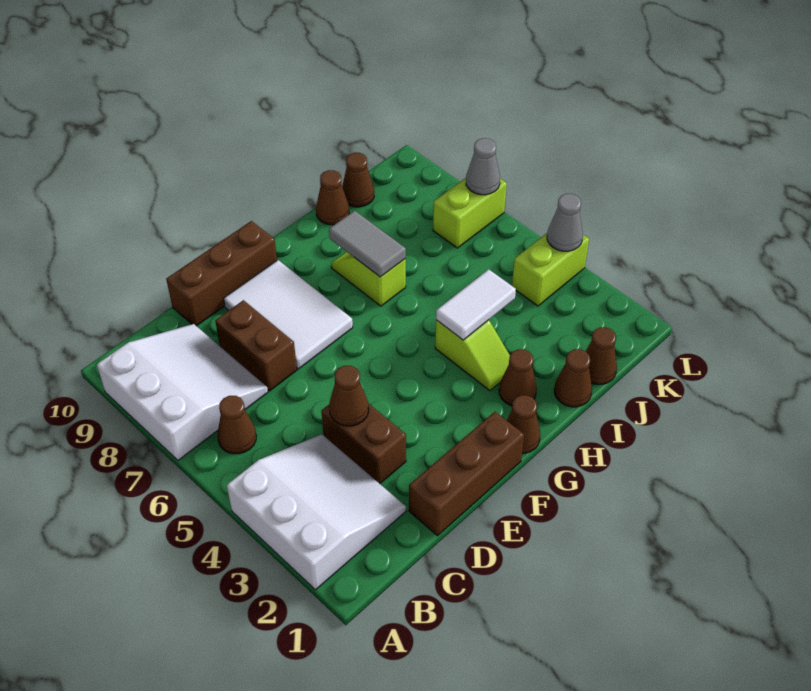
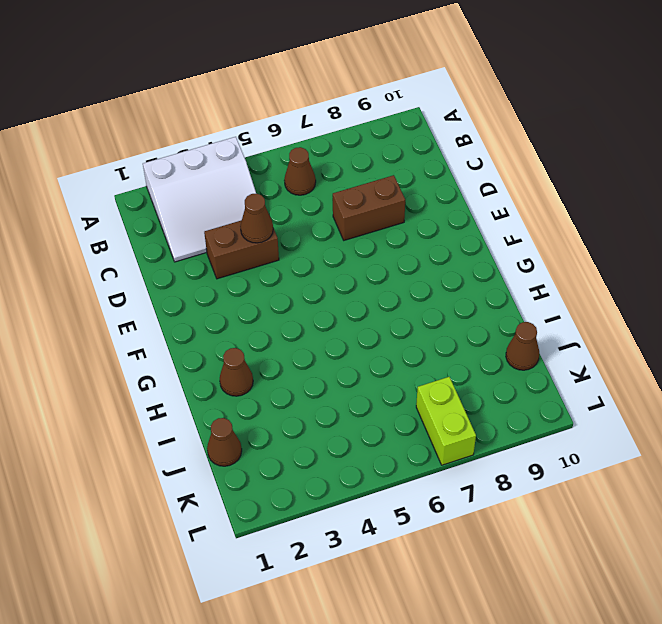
none -> white slope A7:C9 level 1 top A
none -> brown brick D1:F1 level 1
none -> brown brick D10:F10 level 1

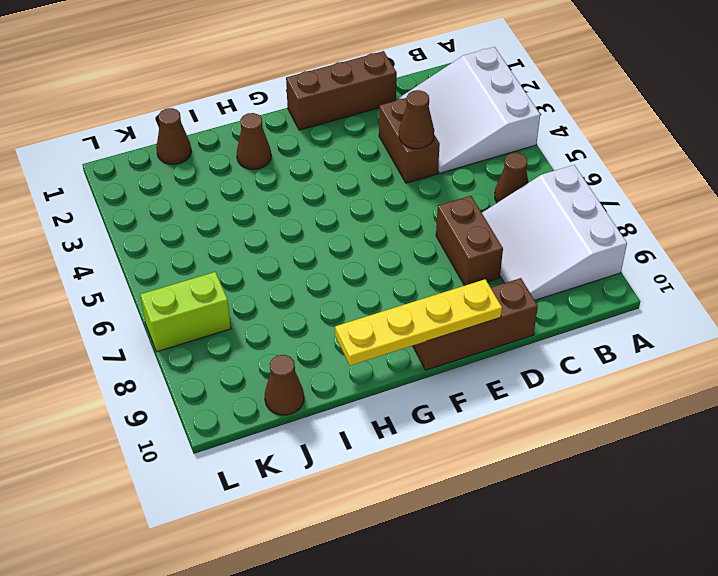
yellow plate E10:H10 level 2 -> none
none -> white tile E7:F9 level 1
none -> brown cone G1 level 1
none -> lime slope H3:H4 level 1 top 4

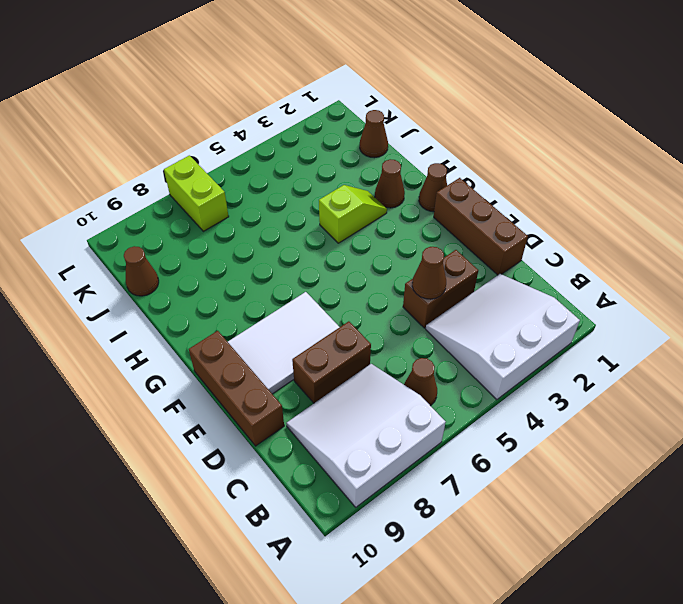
none -> lime slope H7:H8 level 1 top 7
none -> brown cone I1 level 1
none -> brown cone I10 level 1

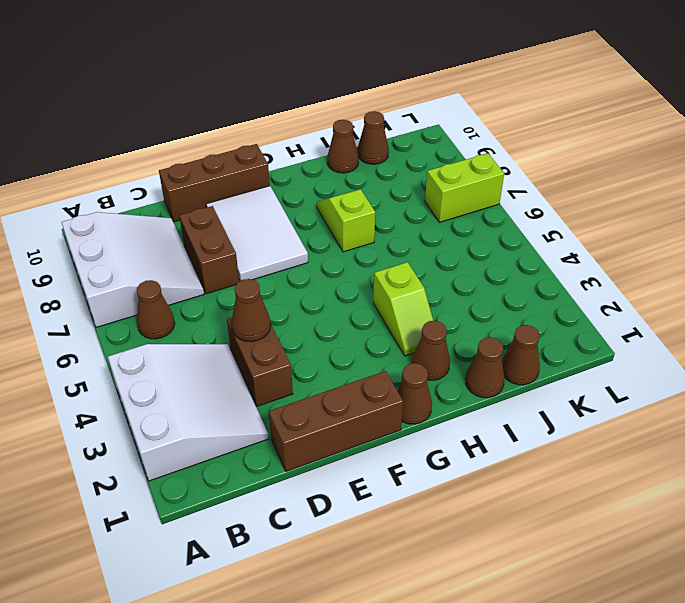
none -> lime brick K4:L4 level 1
none -> white tile H4:I4 level 2
none -> grey tile H7:H8 level 2

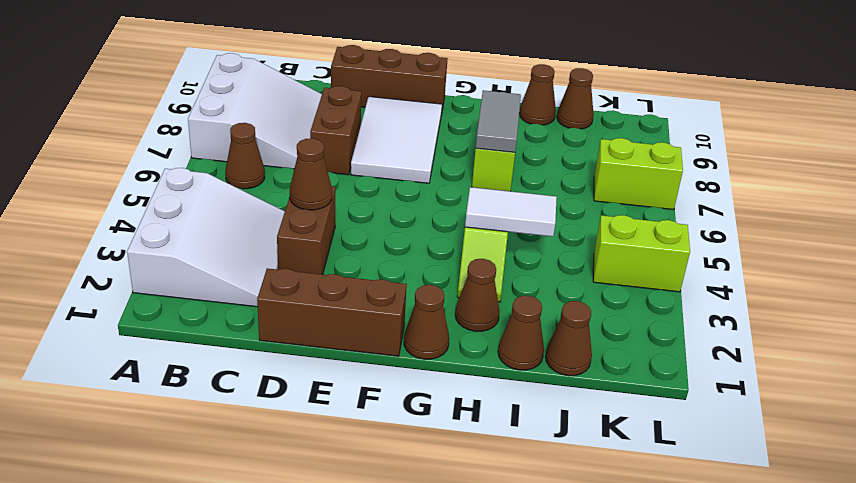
none -> grey cone L4 level 2
none -> grey cone L7 level 2

